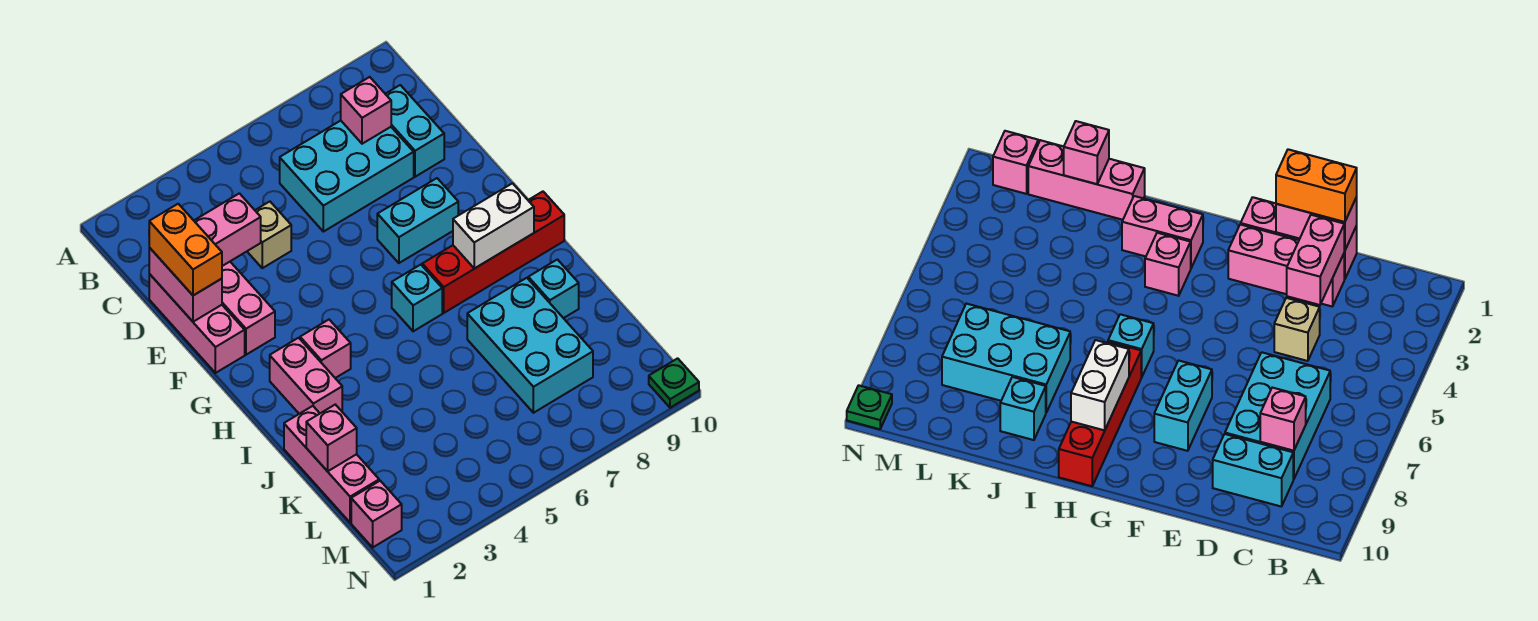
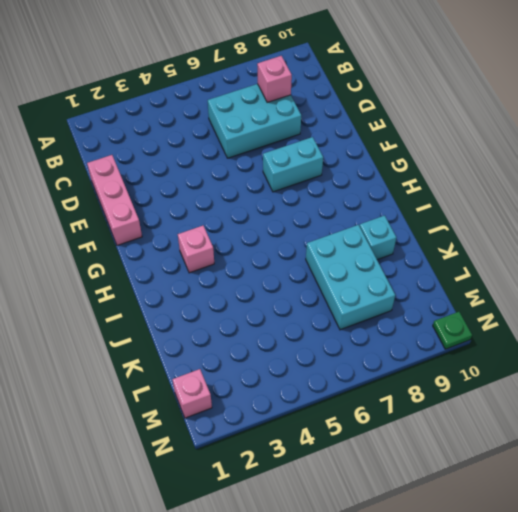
none -> cyan brick C9:D9 level 1
none -> pink brick D2:F2 level 1
none -> tan brick D4 level 1

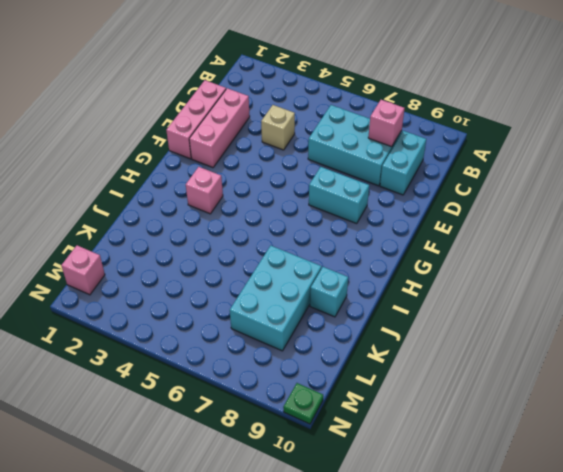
none -> pink brick H2:I2 level 1
none -> cyan brick H6 level 1
none -> red brick H7:H10 level 1

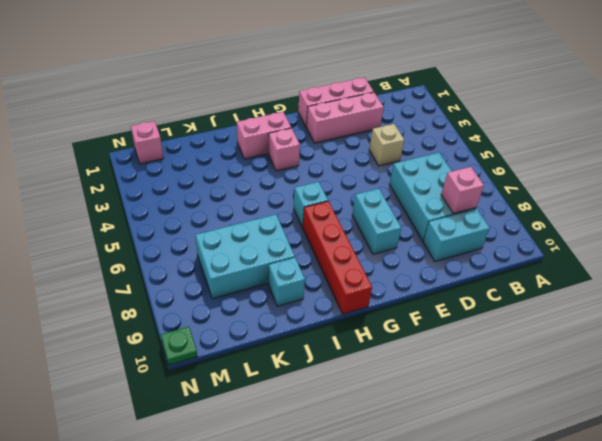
none -> pink brick J1:L1 level 1
none -> pink brick D1:E1 level 2
none -> pink brick D2:D3 level 2

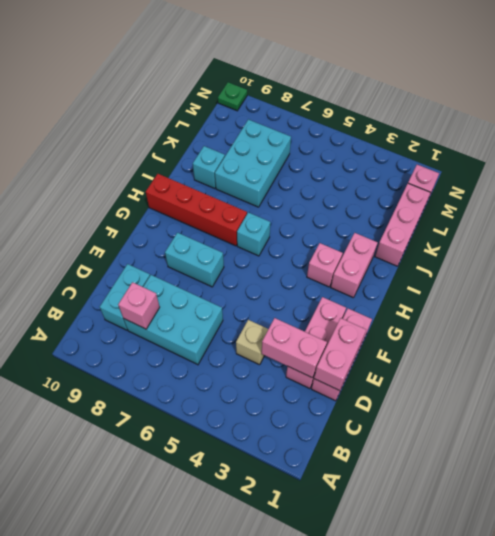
none -> white brick H8:H9 level 2
none -> pink brick K1 level 2
none -> orange brick D1:E1 level 3

